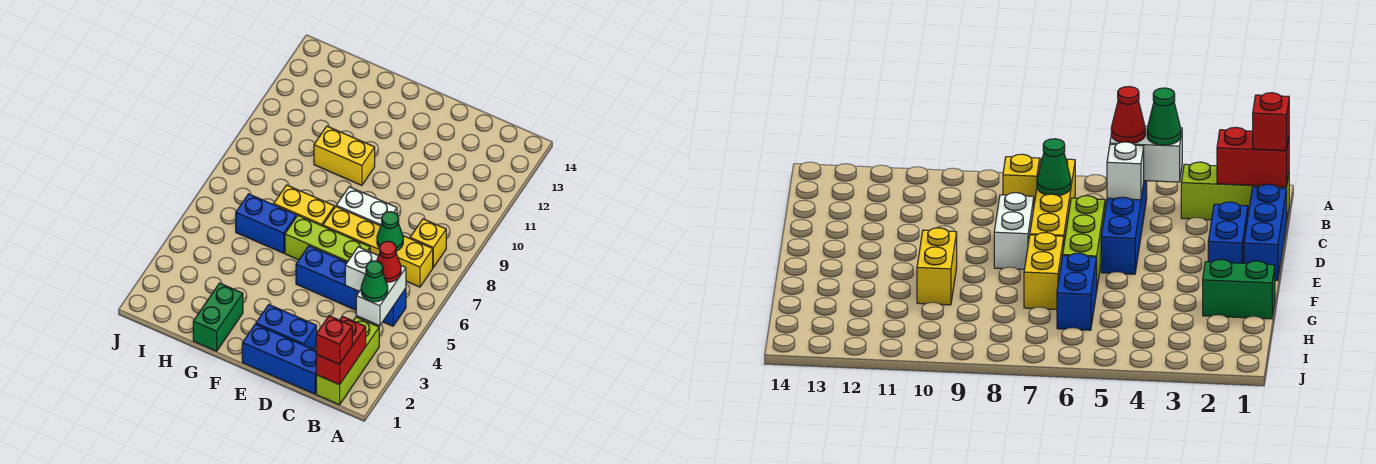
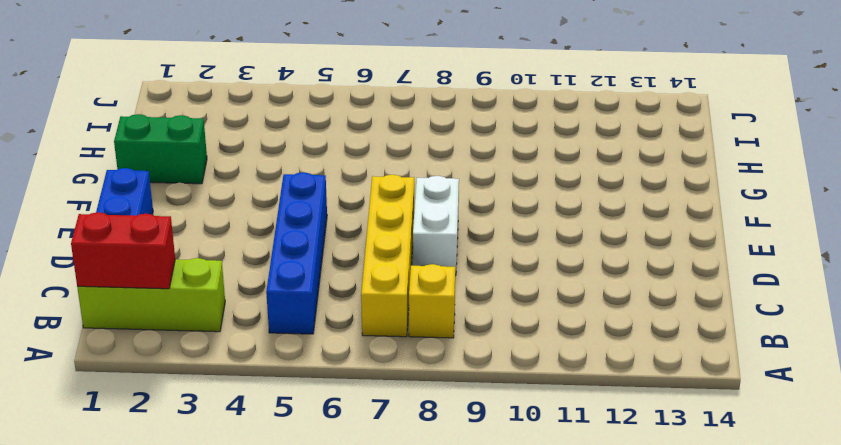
none -> blue brick D2:E2 level 1
none -> lime brick D6:F6 level 1
none -> yellow brick F7:G7 level 1

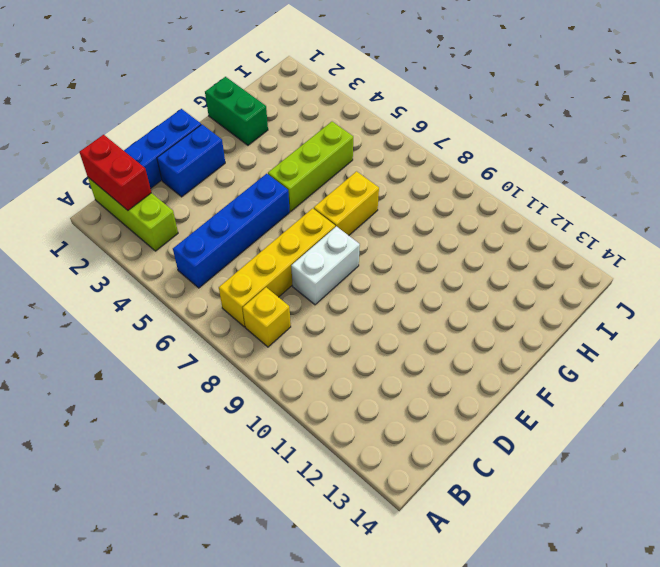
lime brick F5:H5 level 1 -> lime brick D6:F6 level 1
none -> yellow brick F10:G10 level 1
none -> blue brick G6:H6 level 1
none -> white brick B4:B5 level 2

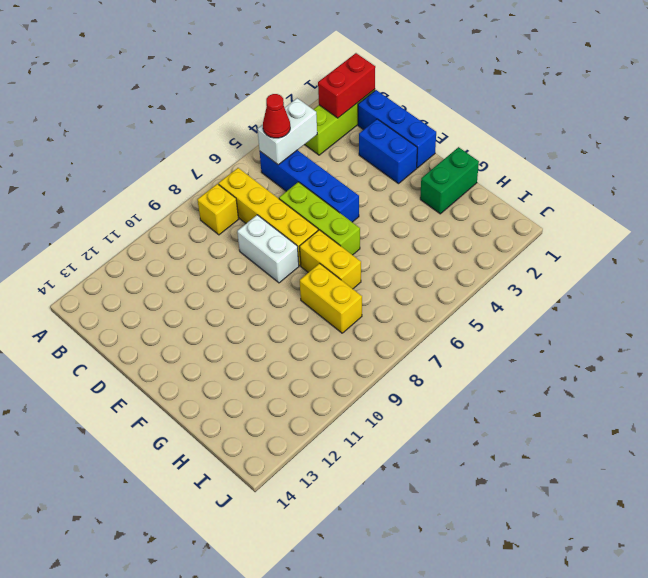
yellow brick G8:H8 level 1 -> yellow brick F10:G10 level 1
none -> blue brick G6:H6 level 1
none -> white brick C5 level 2
none -> green cone C7 level 2

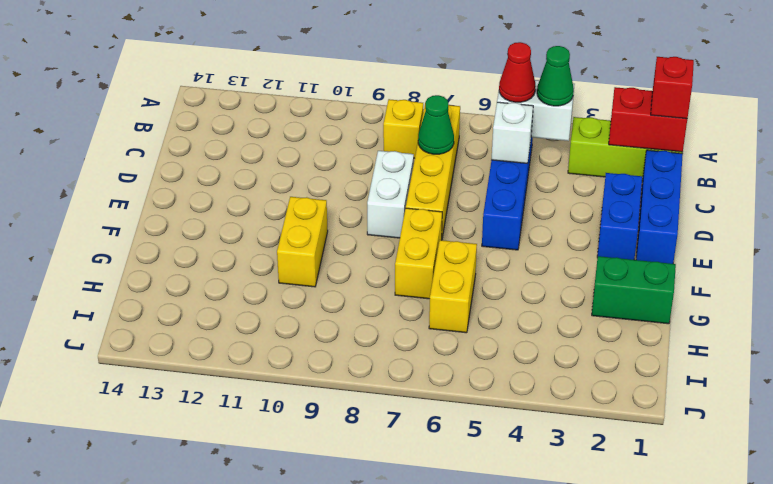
yellow brick G6:H6 level 1 -> blue brick G6:H6 level 1
none -> lime brick D6:F6 level 1

